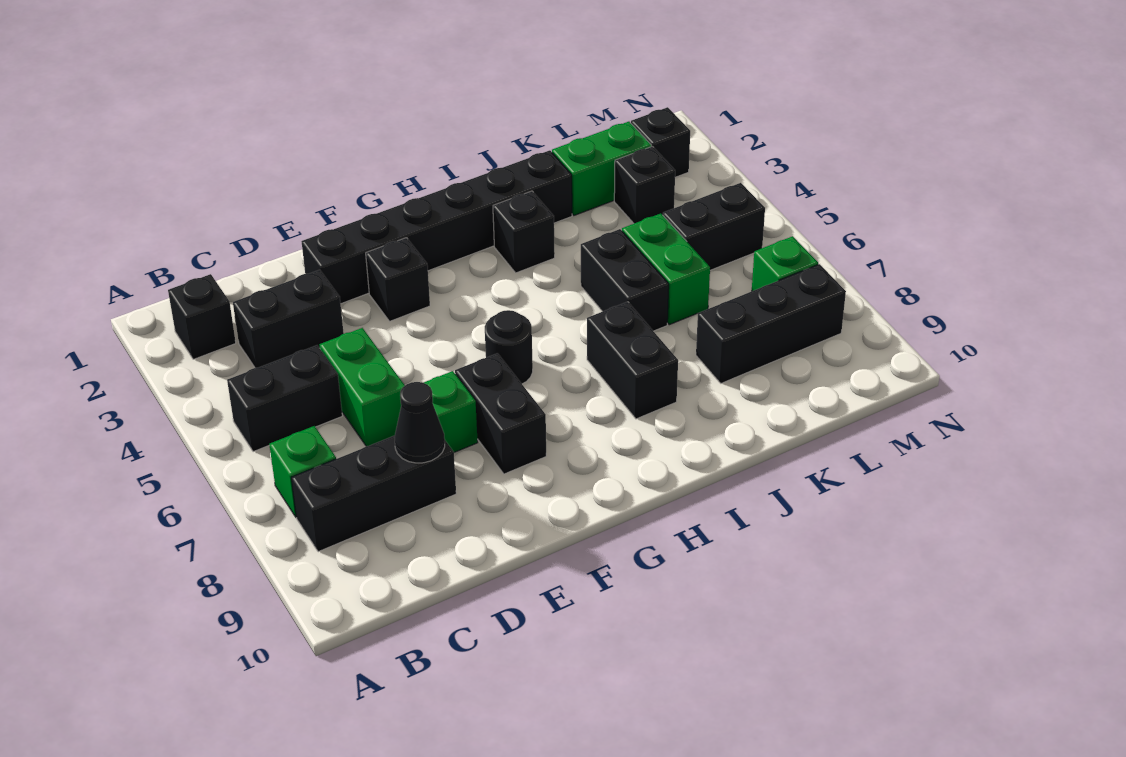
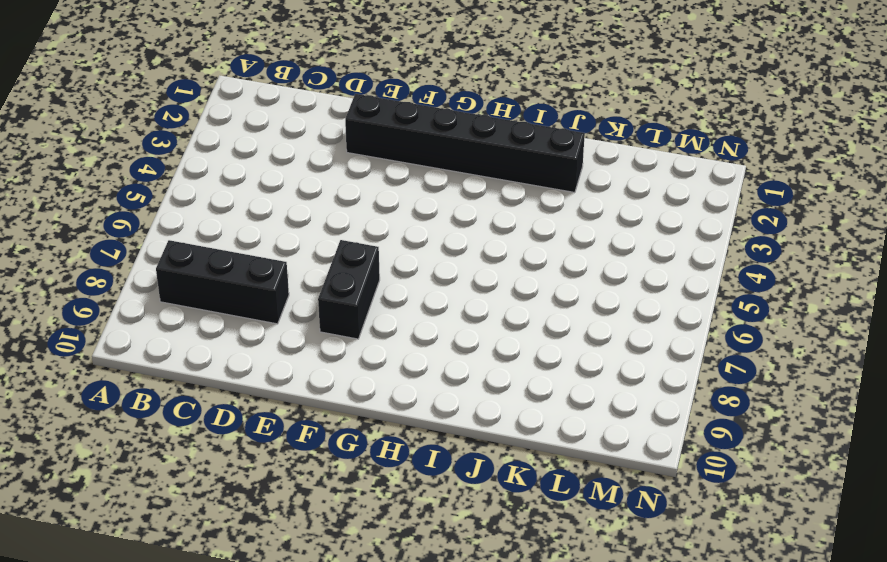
none -> black brick B2 level 1
none -> black brick B5:C5 level 1
none -> green brick B7 level 1

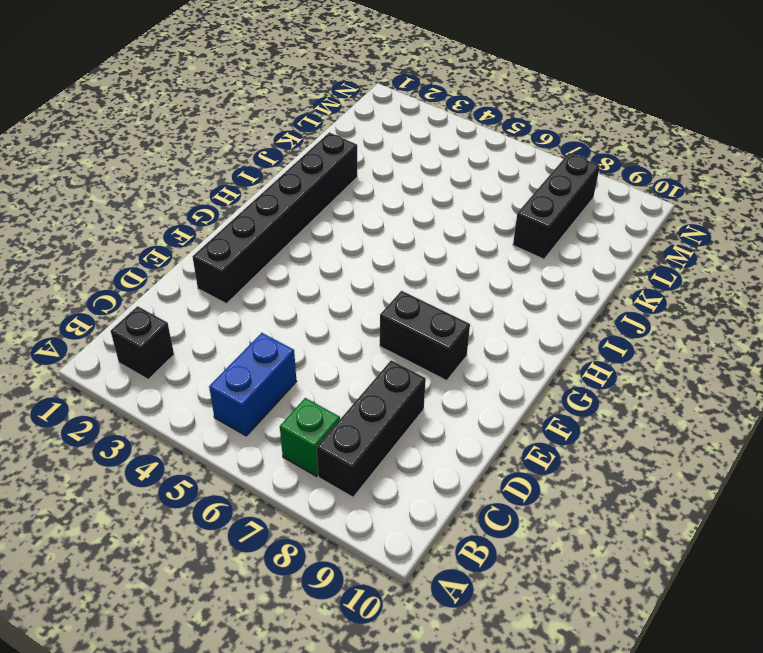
blue brick B5:C5 level 1 -> black brick B5:C5 level 1
none -> black brick C3:D3 level 1
none -> green brick D5:D6 level 1
none -> green brick E7 level 1

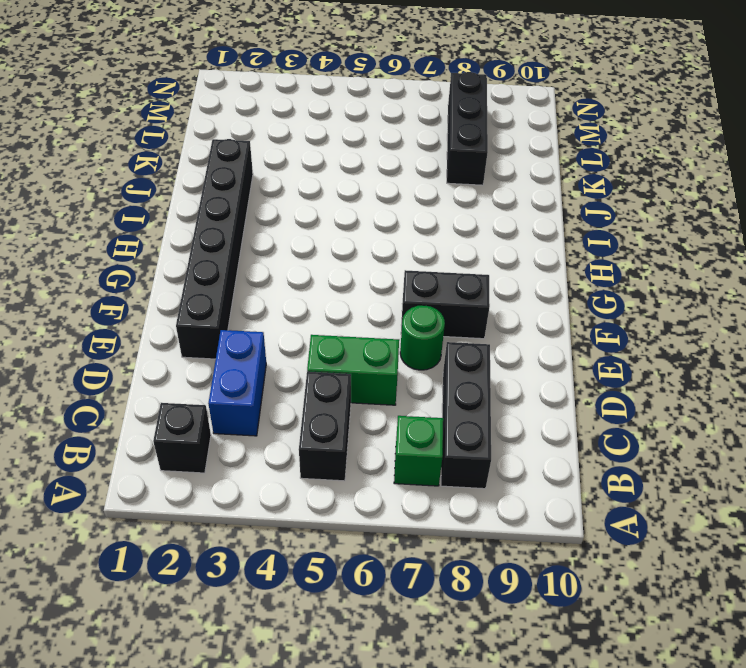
blue brick C3:D3 level 1 -> black brick C3:D3 level 1
green round brick E7 level 1 -> green brick E7 level 1
none -> black brick F3 level 1
none -> black round brick G6 level 1
none -> black brick I3 level 1

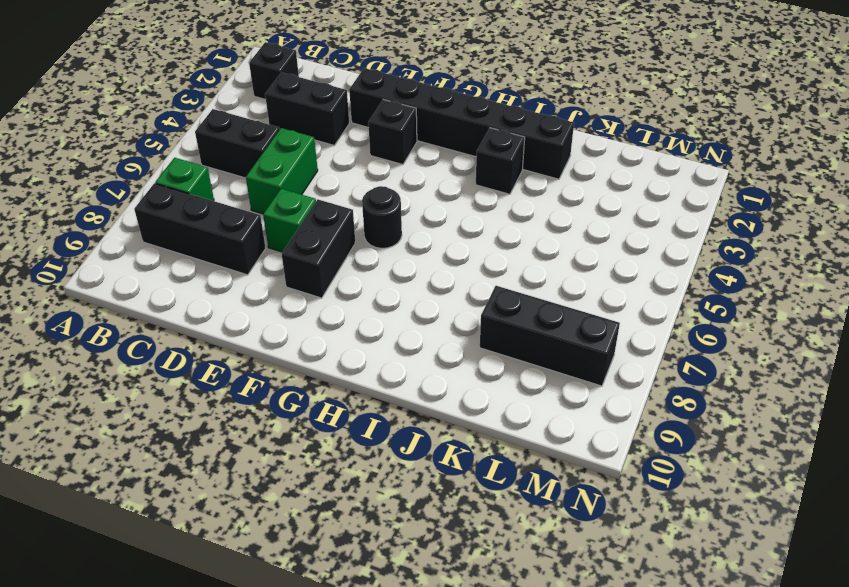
none -> black brick I7:I8 level 1
none -> black brick J5:J6 level 1
none -> green brick K2:L2 level 1

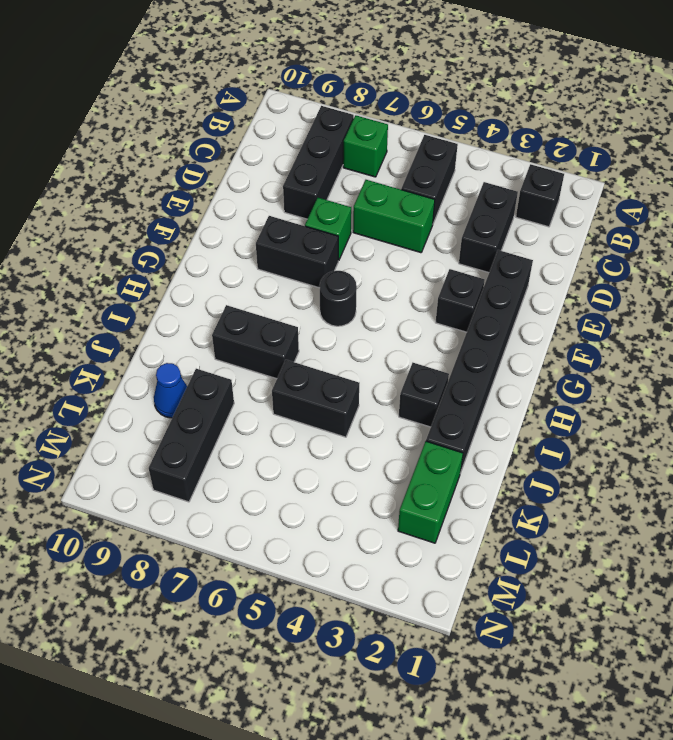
blue cone K9 level 1 -> none
none -> green brick K5:K6 level 1
none -> black brick L3 level 1
none -> black brick L5:M5 level 1

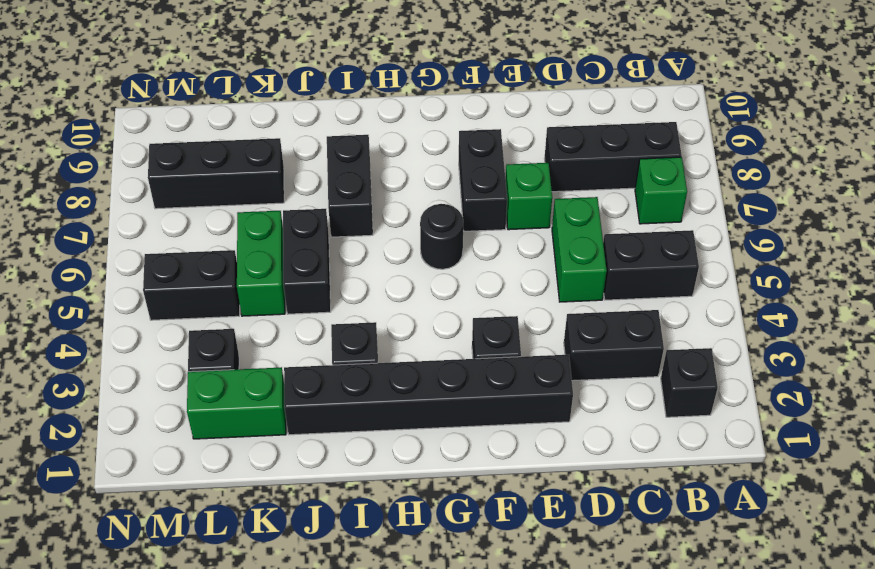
none -> black brick M2 level 1
none -> green brick M7 level 1
none -> black cone D8 level 2

